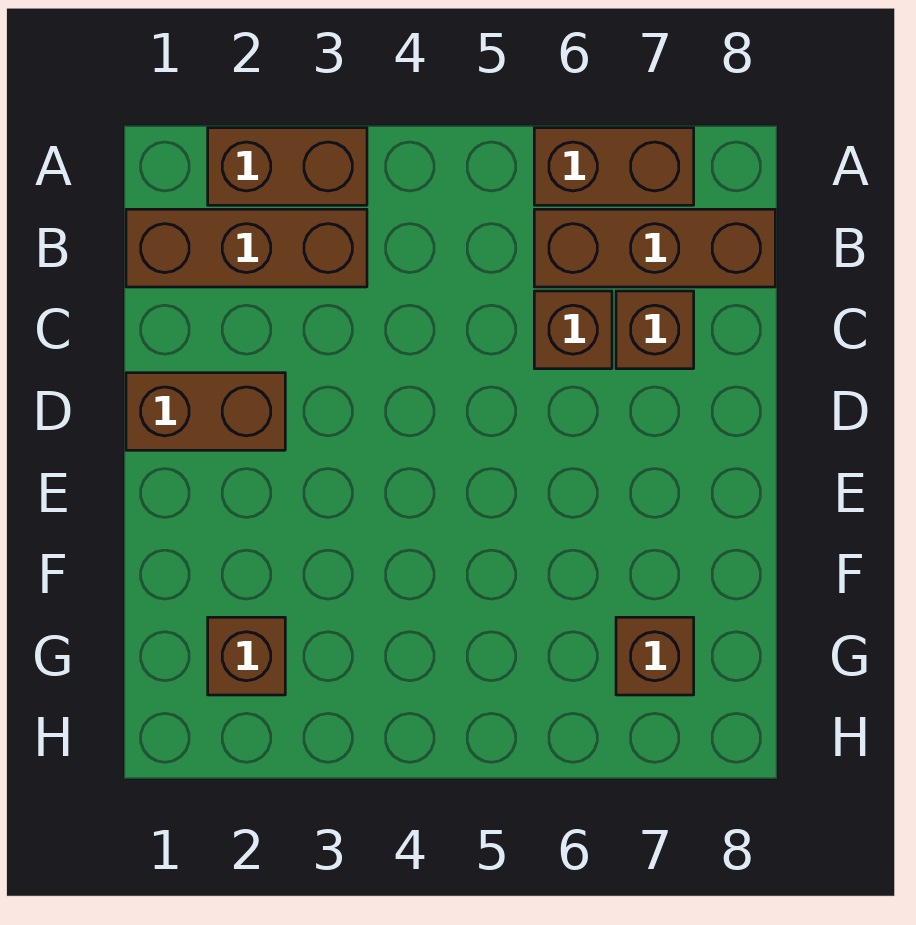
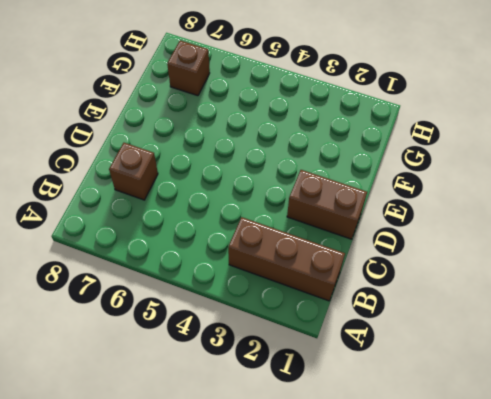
none -> brown brick A2:A3 level 1
none -> brown brick A6:A7 level 1

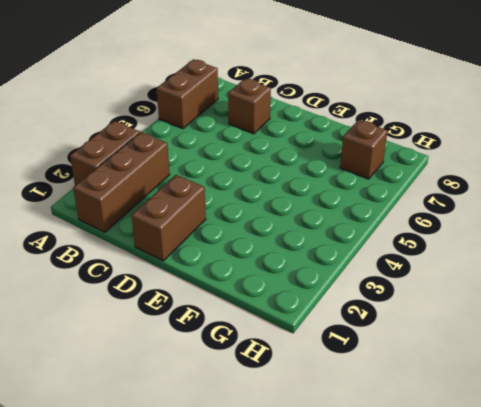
none -> brown brick B6:B8 level 1
none -> brown brick C6 level 1

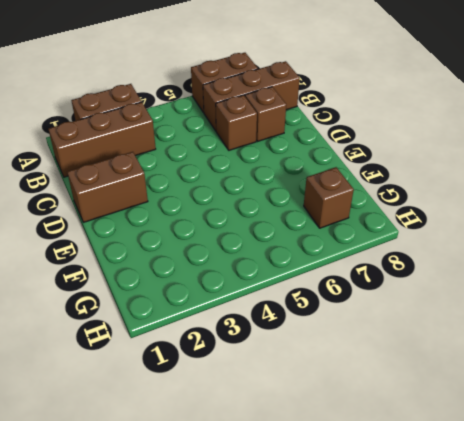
none -> brown brick G2 level 1

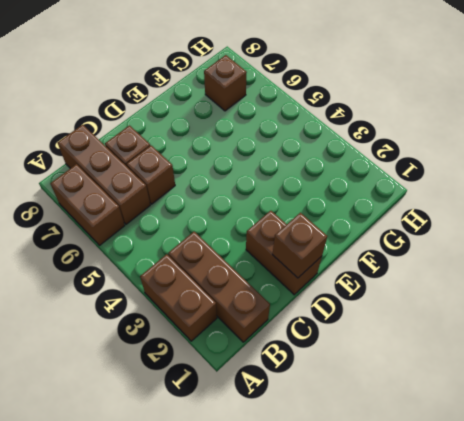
brown brick D1 level 2 -> brown brick G2 level 1

